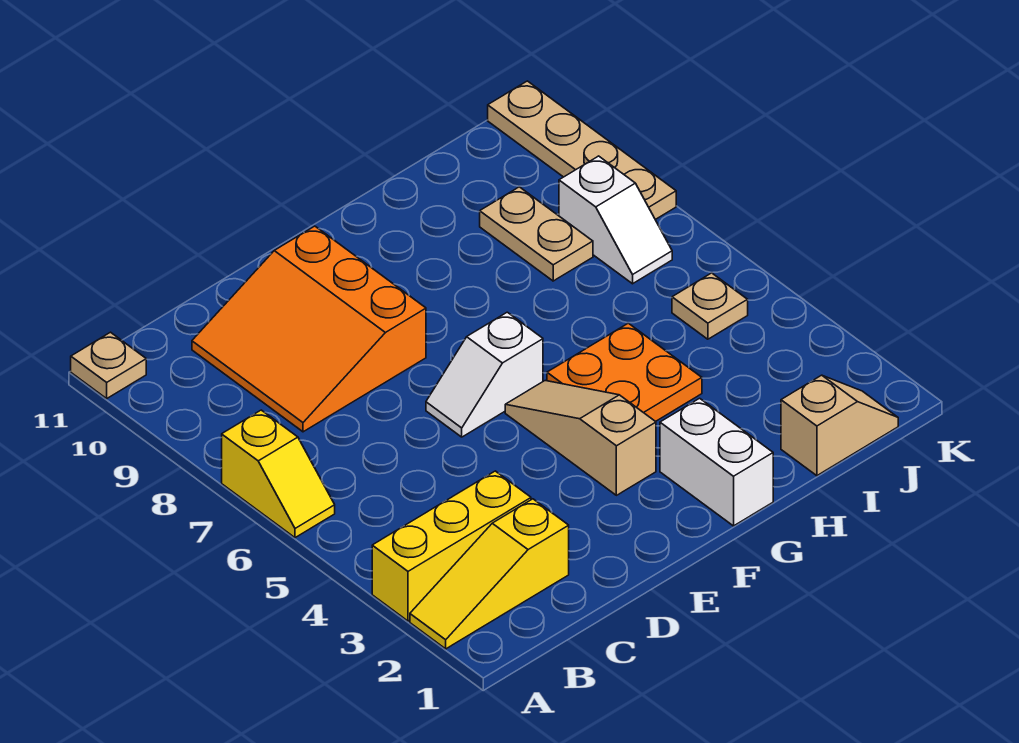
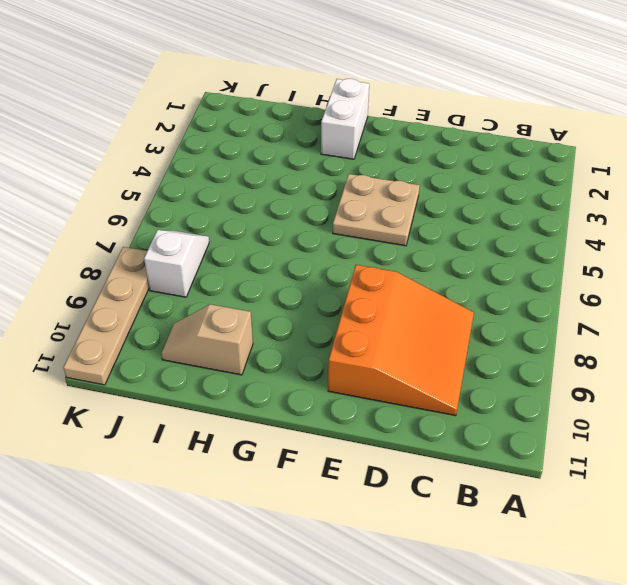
tan plate E4:F5 level 1 -> tan slope F3:F5 level 1 top 3
tan slope H10:I10 level 1 top H -> tan slope I1:J1 level 1 top I
none -> yellow slope A2:C2 level 1 top C
none -> yellow brick A3:C3 level 1
none -> yellow slope A6:A7 level 1 top 7

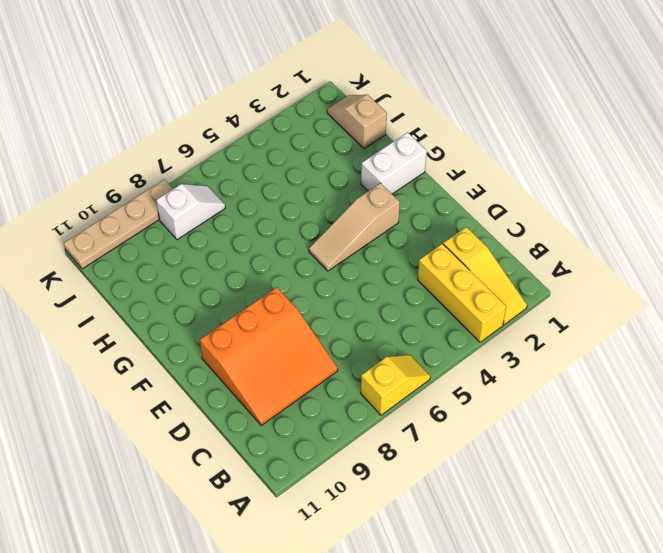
none -> tan plate A11 level 1
none -> white slope E6:F6 level 1 top F
none -> orange plate G4:H5 level 1

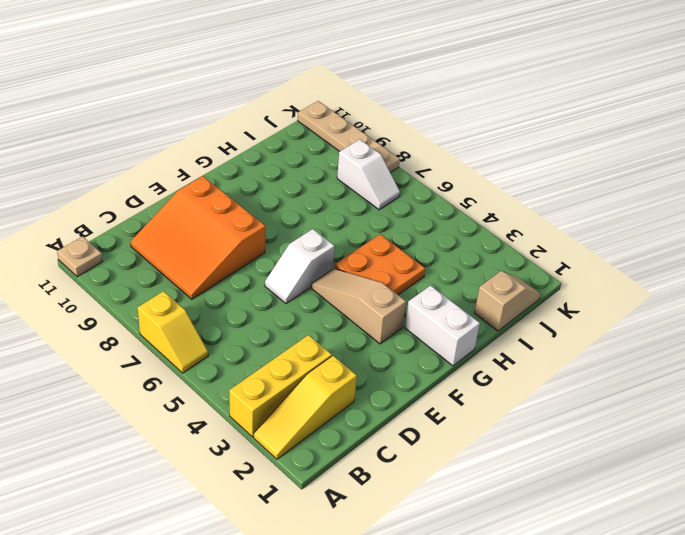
none -> tan plate I8:I9 level 1
none -> tan plate J5 level 1

